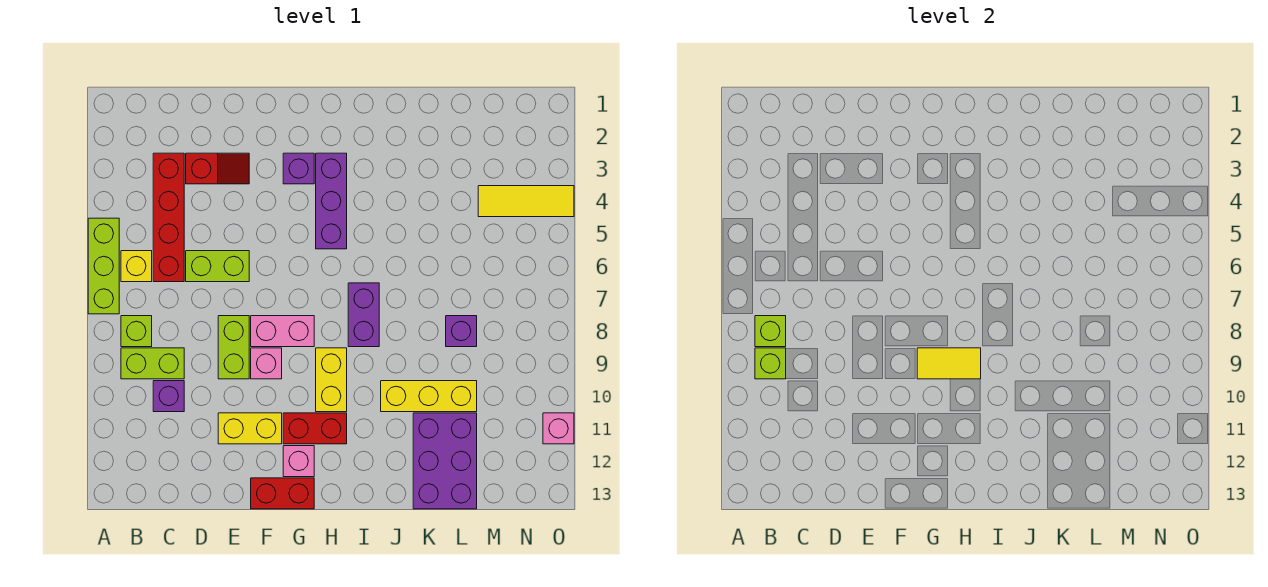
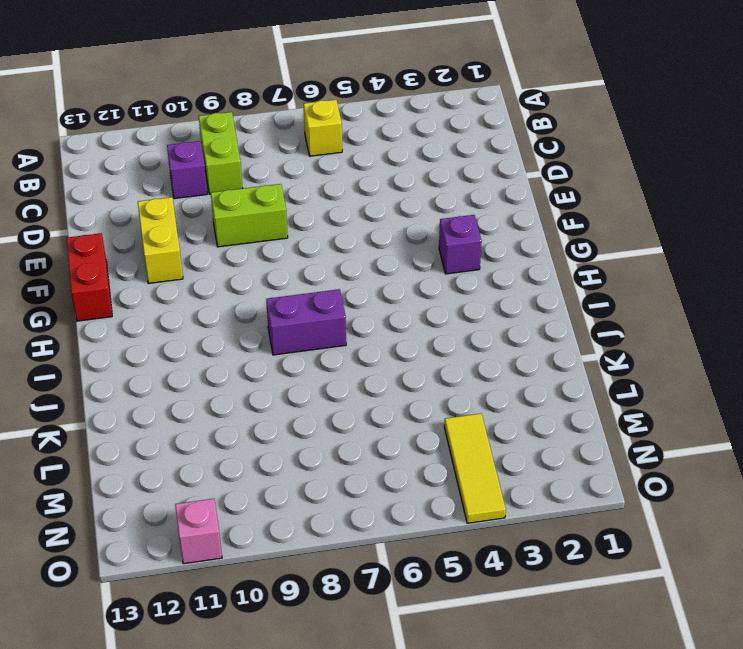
none -> lime brick A5:A7 level 1
none -> lime brick B8 level 1
none -> red brick C3:C6 level 1

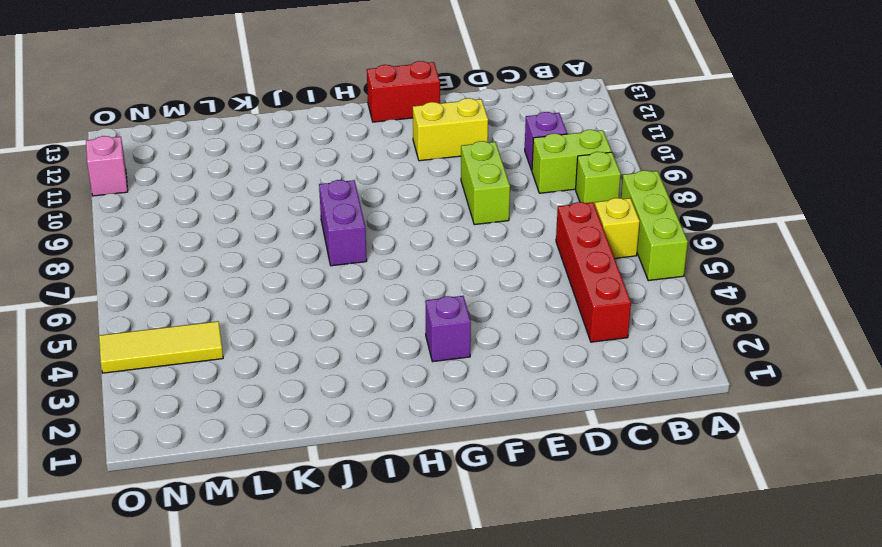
none -> red slope D3:E3 level 1 top D
none -> lime brick D6:E6 level 1
none -> pink brick F8:G8 level 1

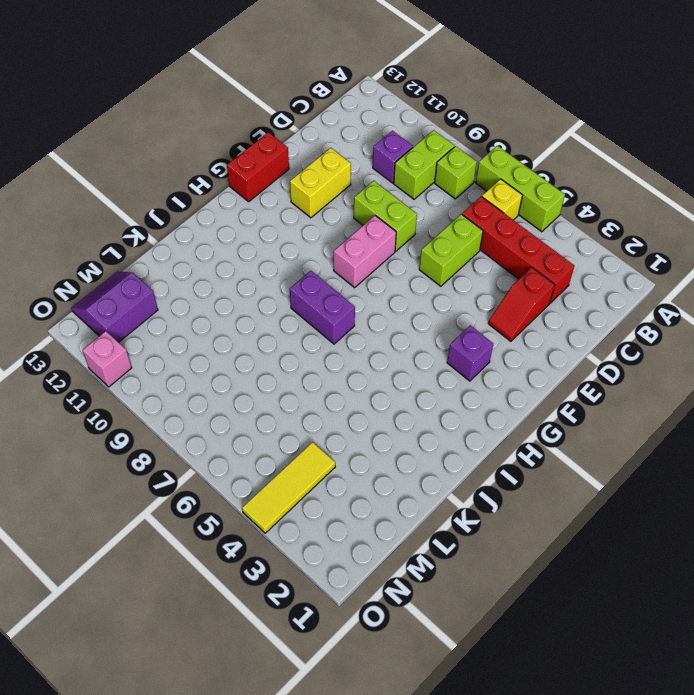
purple slope M12:N13 level 1 top 12 -> none
none -> pink brick F9 level 1
none -> red brick G11:H11 level 1
none -> pink brick G12 level 1

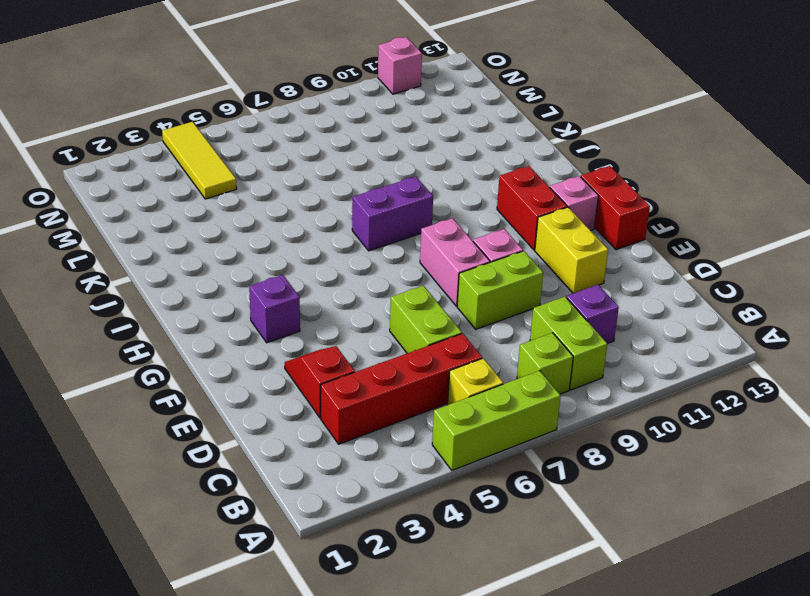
none -> purple brick H3:H5 level 1
none -> yellow brick H9:H10 level 1
none -> yellow brick J10:L10 level 1

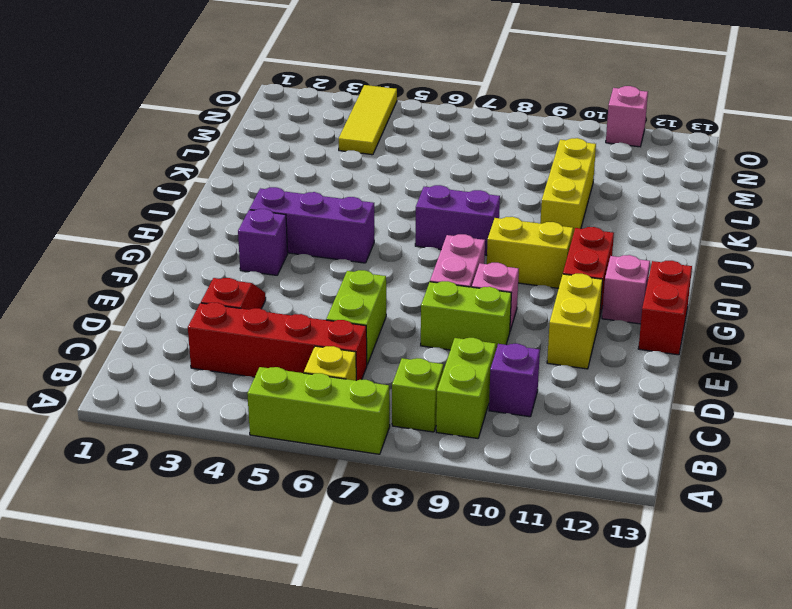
none -> purple brick K11:L13 level 1
none -> purple brick L8 level 1
none -> lime brick B8 level 2

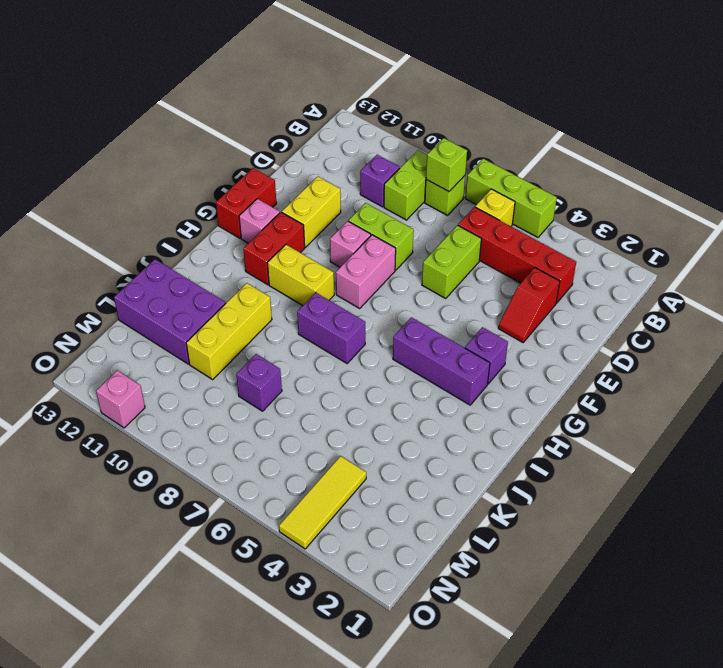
none -> lime brick B9 level 2
none -> yellow tile G9:H9 level 2

